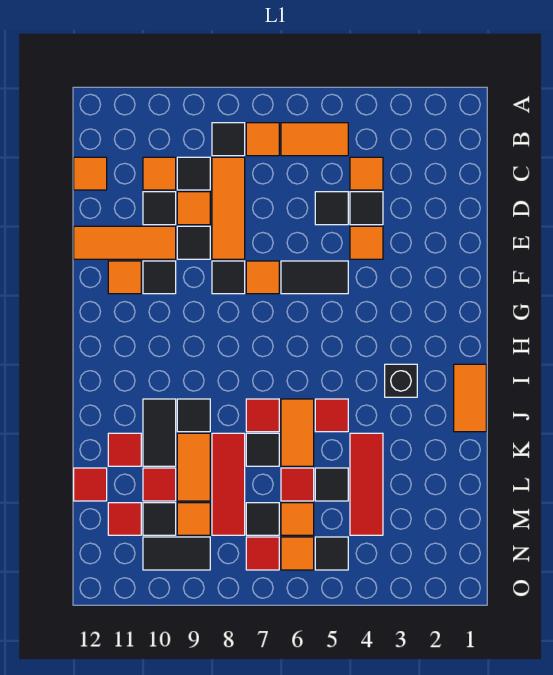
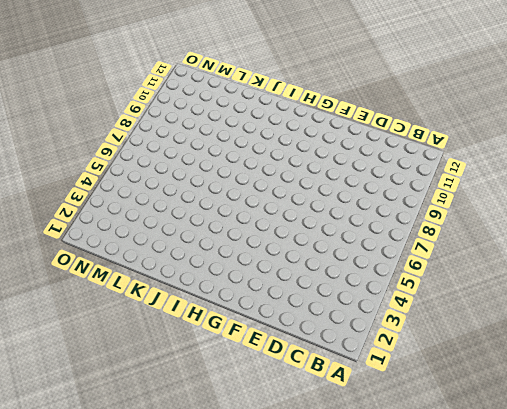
none -> orange tile B5:B6 level 1
none -> orange tile B7 level 1
none -> black tile B8 level 1
none -> orange tile C4 level 1

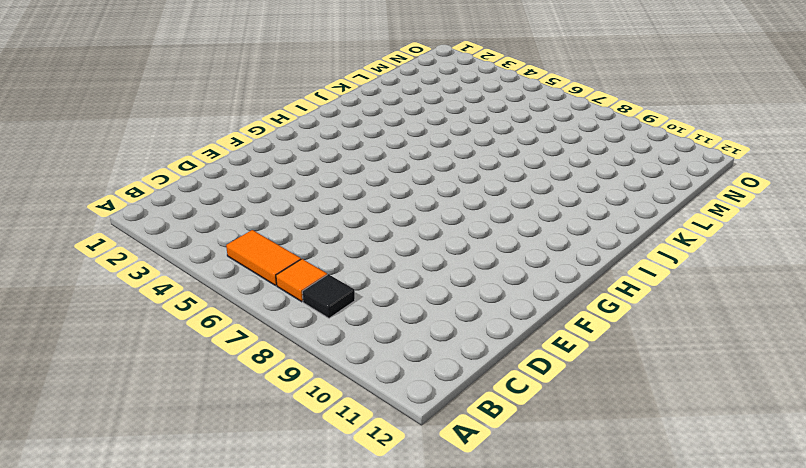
none -> orange tile C4 level 1
none -> orange tile C8:E8 level 1
none -> black tile C9 level 1
none -> orange tile C10 level 1

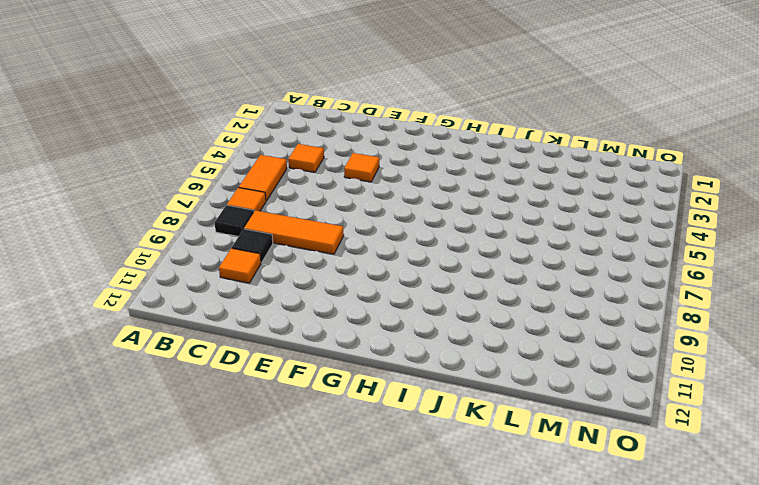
none -> orange tile C12 level 1
none -> black tile D4 level 1
none -> black tile D5 level 1
none -> orange tile D9 level 1

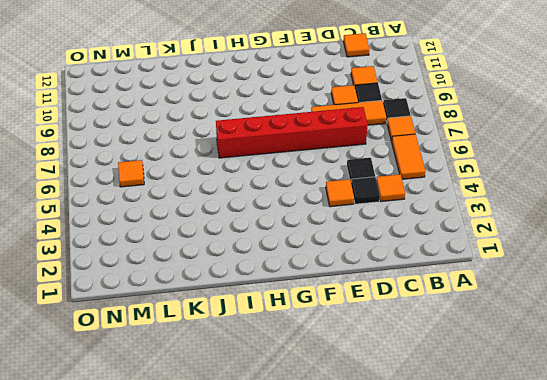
red brick D7:I7 level 1 -> orange tile F7 level 1
none -> black tile D10 level 1
none -> black tile E9 level 1
none -> orange tile E10:E12 level 1
none -> black tile F5:F6 level 1

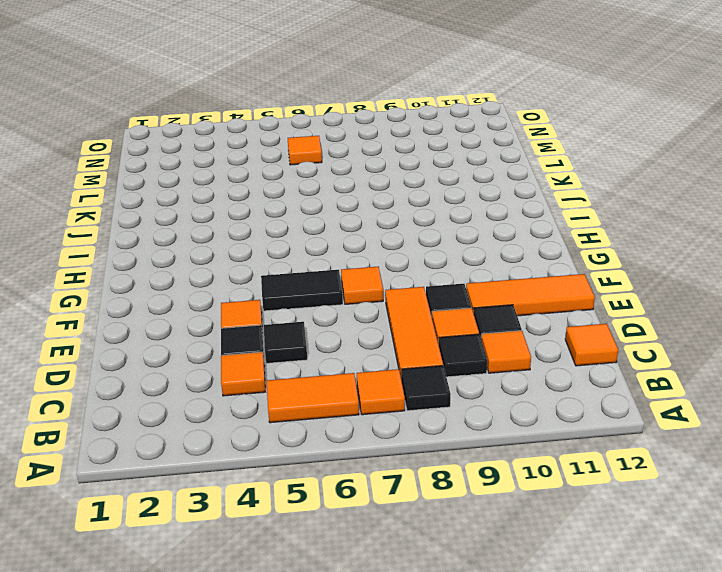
none -> black tile F8 level 1
none -> black tile F10 level 1
none -> orange tile F11 level 1
none -> orange tile I1:J1 level 1

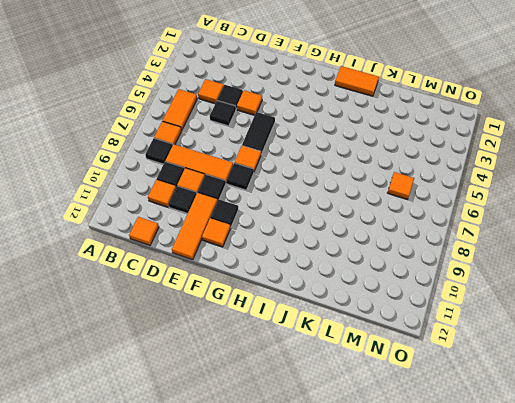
none -> black brick I3 level 1
none -> red tile J5 level 1
none -> orange tile J6:K6 level 1
none -> red tile J7 level 1

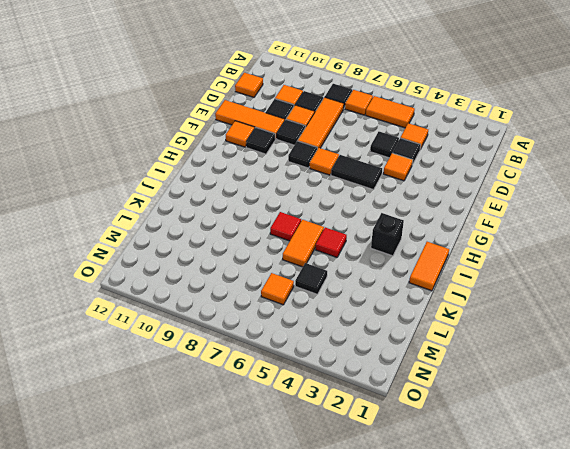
none -> black tile J9 level 1
none -> black tile J10:K10 level 1
none -> red tile K4:M4 level 1
none -> black tile K7 level 1

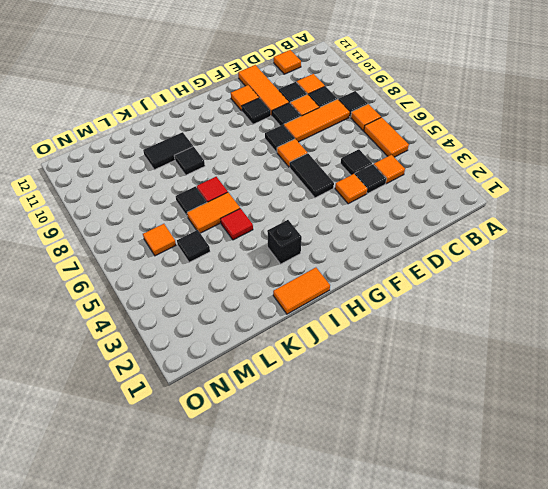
none -> red tile K4:M4 level 1
none -> red tile K8:M8 level 1
none -> orange tile K9:L9 level 1
none -> red tile K11 level 1

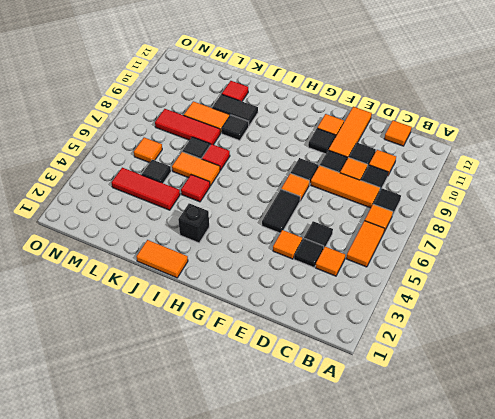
none -> red tile L6 level 1
none -> red tile L10 level 1
none -> red tile L12 level 1
none -> black tile M7 level 1

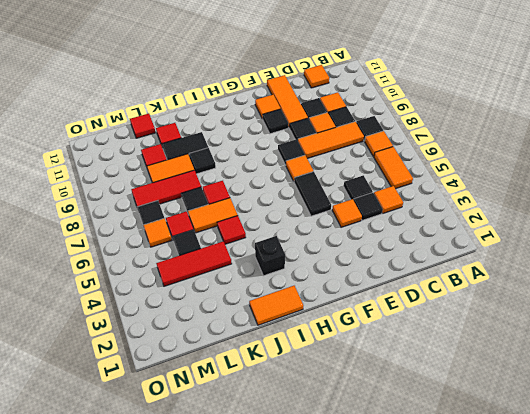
none -> orange tile M9 level 1
none -> black tile M10 level 1
none -> red tile M11 level 1
none -> black tile N5 level 1

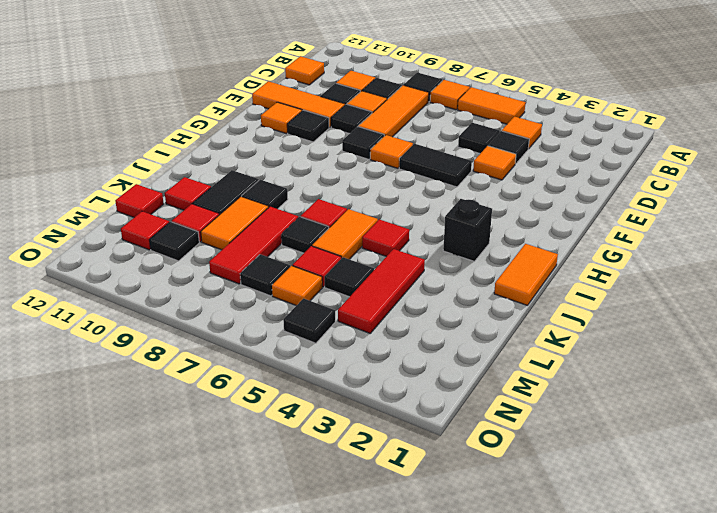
none -> orange tile M9 level 1
none -> orange tile N6 level 1
none -> red tile N7 level 1
none -> black tile N9:N10 level 1

